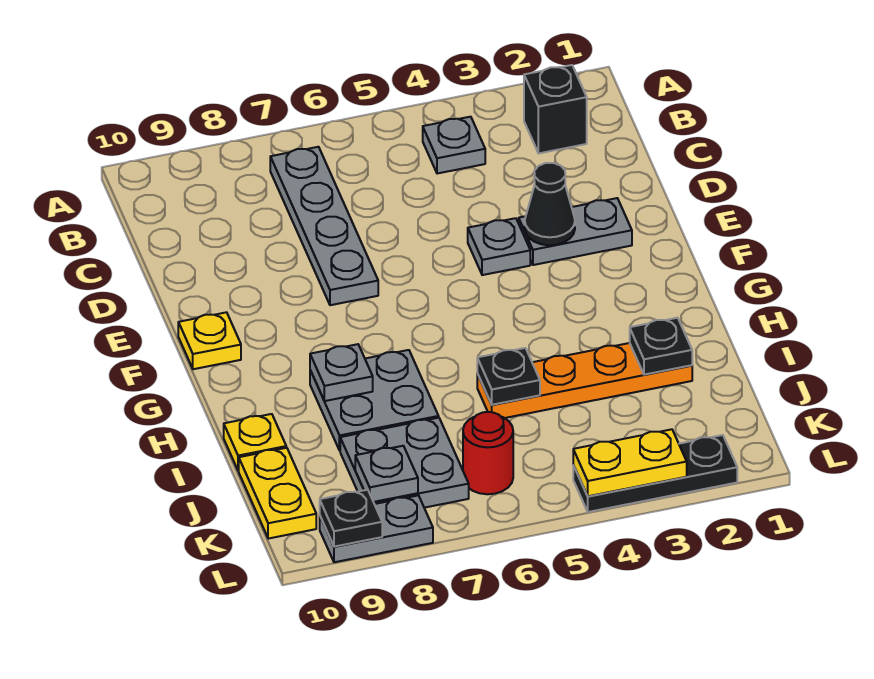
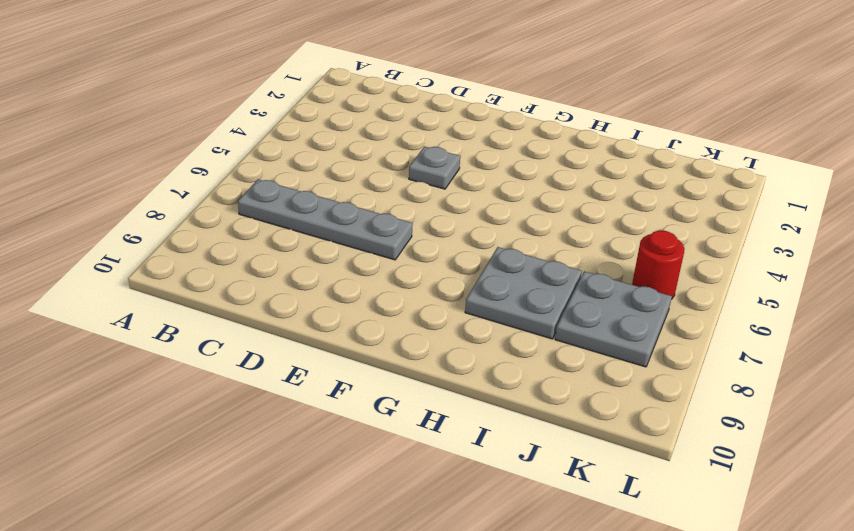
none -> black brick B2 level 1
none -> grey plate B4 level 1
none -> grey plate E2:E3 level 1

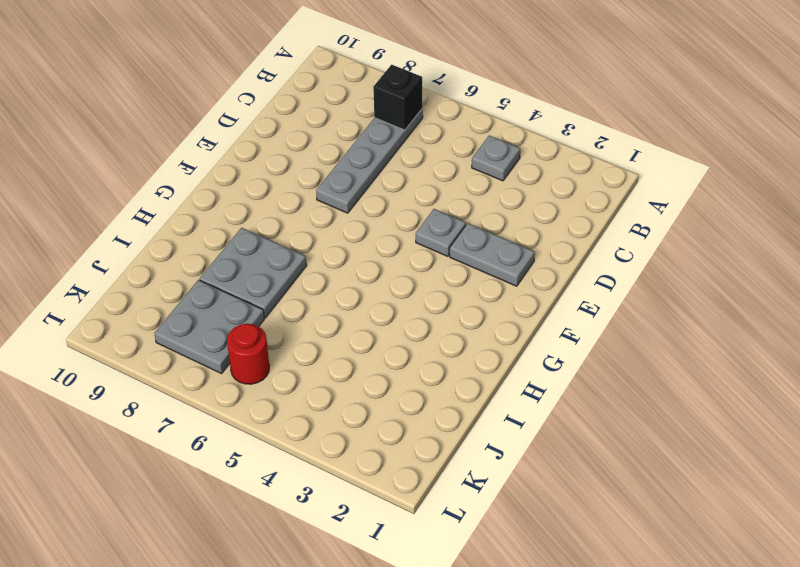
black brick B7 level 2 -> black brick B2 level 1
none -> yellow plate F10 level 1
none -> orange plate I2:I5 level 1
none -> yellow plate I10 level 1

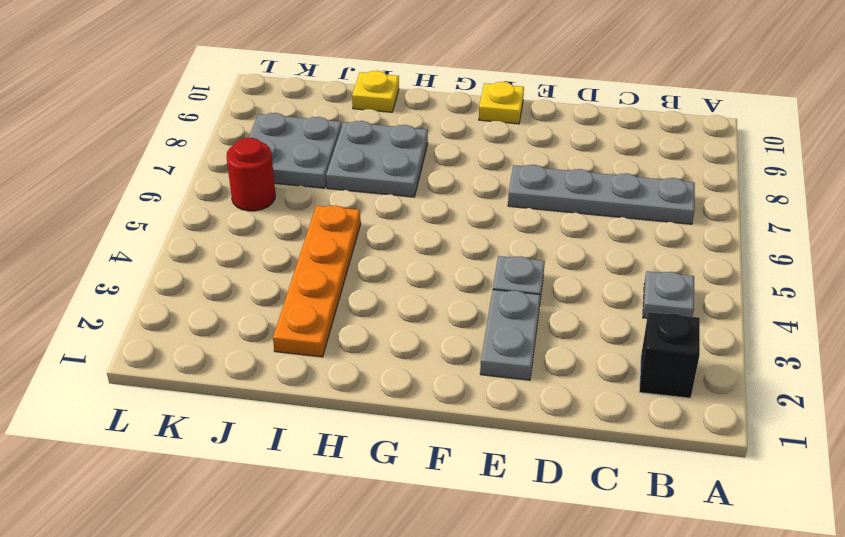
none -> yellow plate J10:K10 level 1
none -> black plate L2:L4 level 1
none -> grey plate L8:L9 level 1

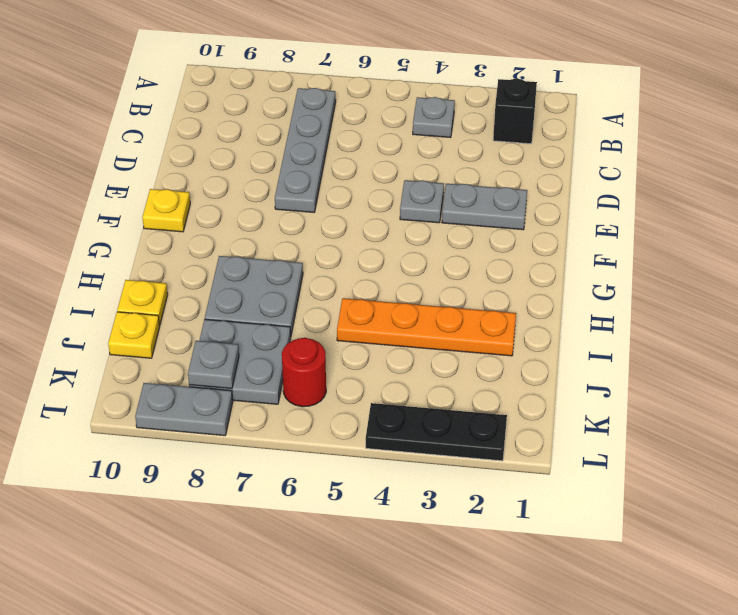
yellow plate J10 level 1 -> yellow plate J10:K10 level 1
none -> black cone E3 level 2
none -> grey plate H8 level 2
none -> black plate I2 level 2

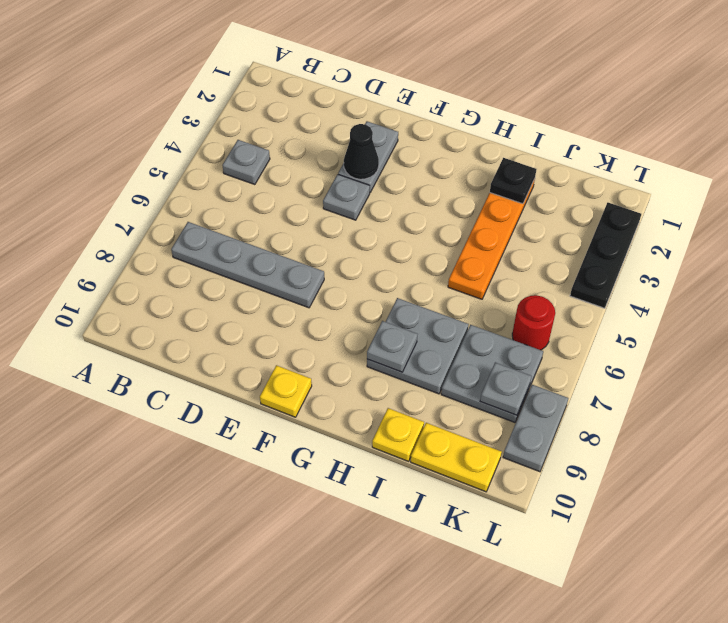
none -> black brick B2 level 1
none -> black plate I5 level 2
none -> yellow plate L3:L4 level 2

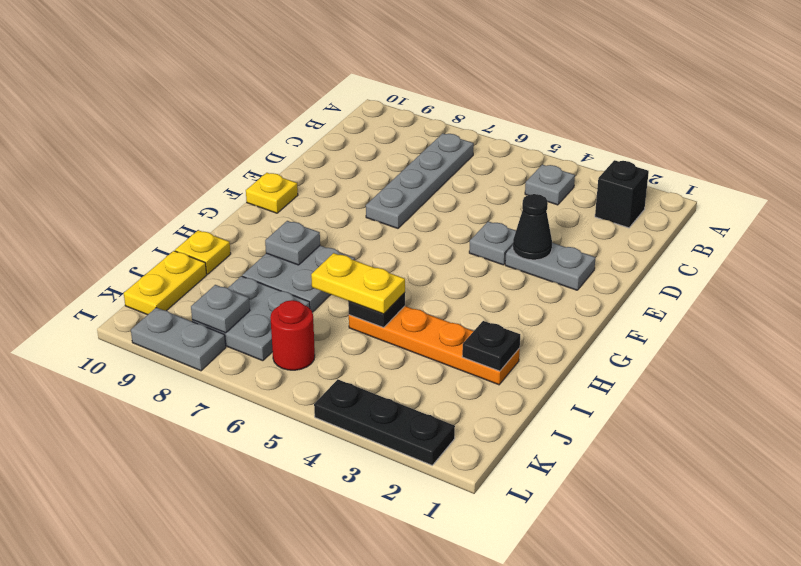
yellow plate I5:I6 level 3 -> yellow plate L3:L4 level 2
none -> black plate L9 level 2

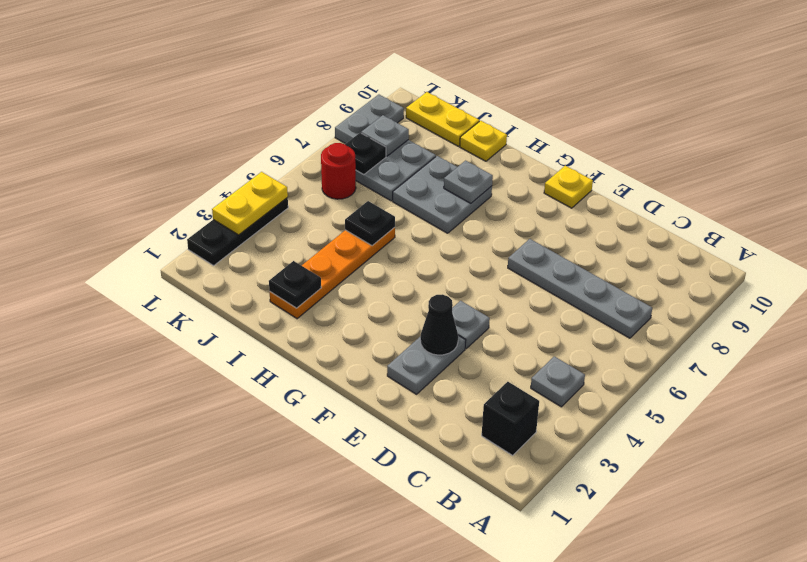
black plate K7 level 2 -> black plate L9 level 2

